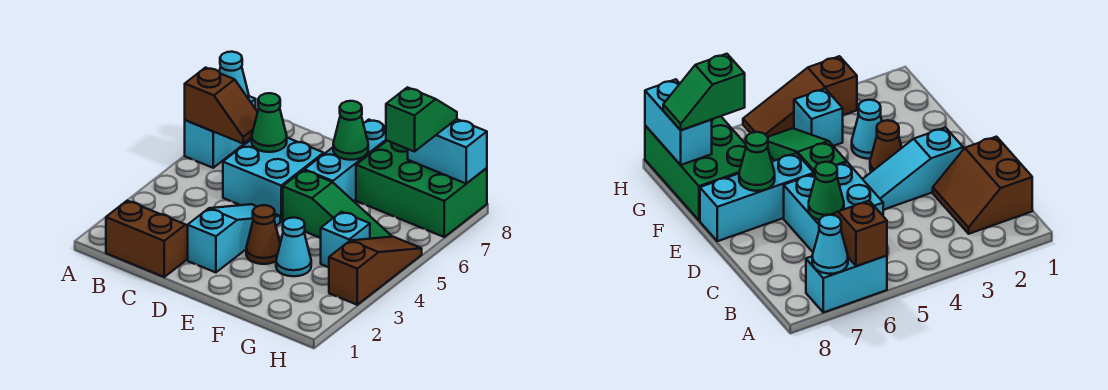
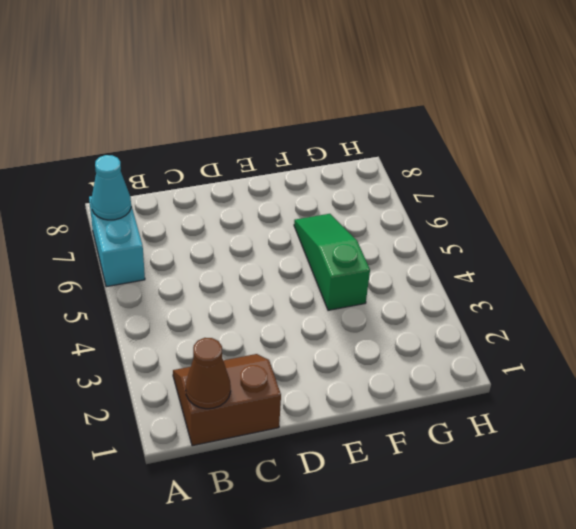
brown cone B1 level 2 -> brown cone E3 level 1
green slope F4:F6 level 1 top 4 -> green slope E5:G5 level 1 top E
none -> cyan brick C5:D6 level 1
none -> cyan slope D2:D4 level 1 top 2
none -> cyan brick E6:E8 level 1

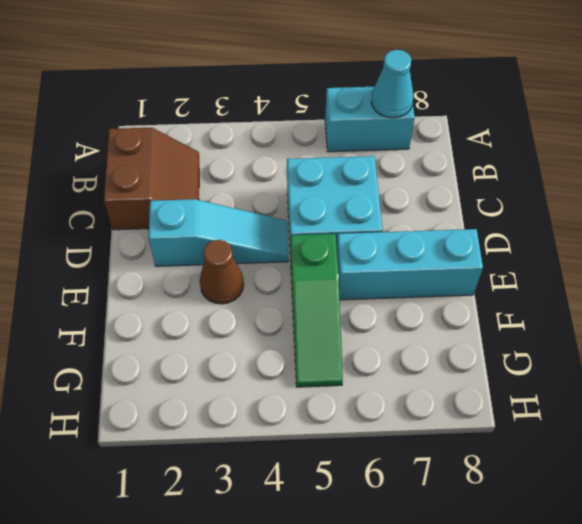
none -> cyan cone F3 level 1
none -> green brick F7:H8 level 1
none -> cyan brick G4 level 1

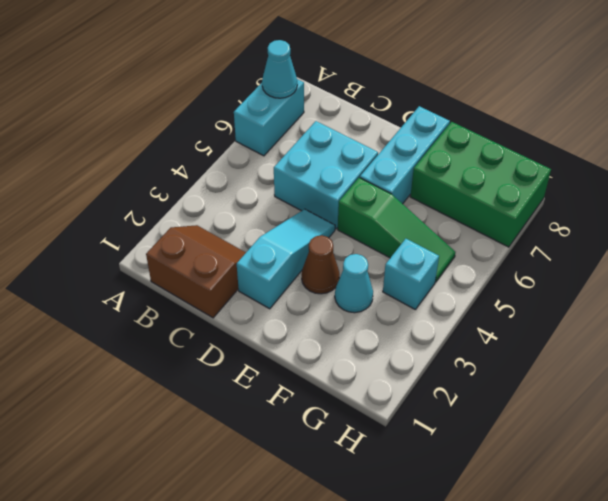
none -> brown slope H3:H5 level 1 top 3
none -> brown slope A6:B6 level 2 top A
none -> green cone C6 level 2

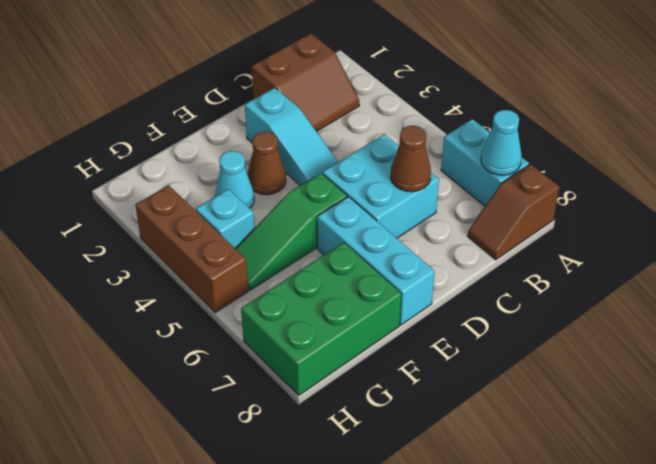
brown slope A8:B8 level 1 top A -> brown slope A6:B6 level 2 top A
brown cone C6 level 2 -> green cone C6 level 2
brown brick H3:H5 level 1 -> brown slope H3:H5 level 1 top 3
none -> green cone E7 level 2
none -> cyan brick G8:H8 level 2
none -> green slope G7:G8 level 3 top 7

